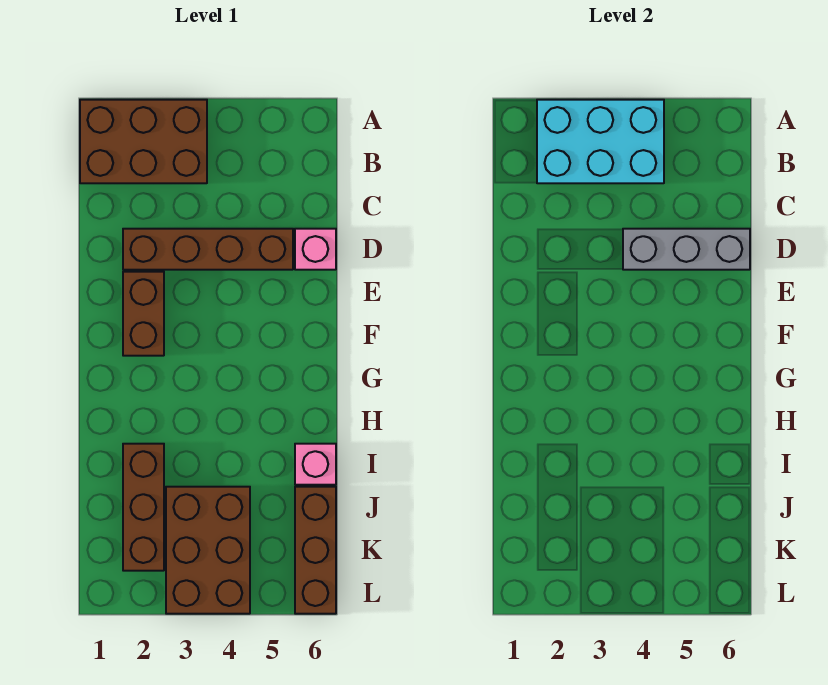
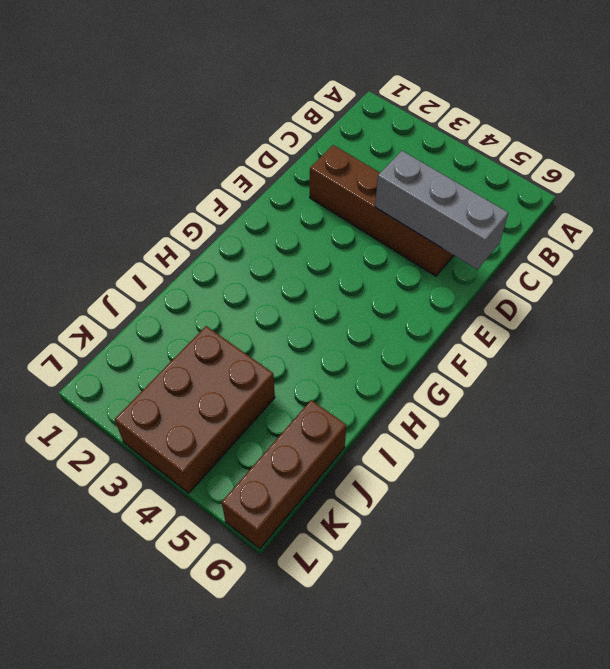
none -> brown brick A1:B3 level 1
none -> pink brick D6 level 1

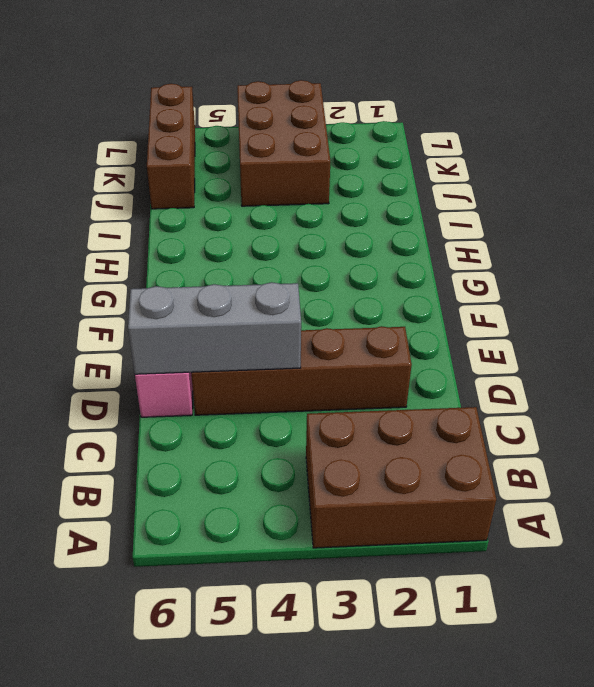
none -> brown brick E2:F2 level 1
none -> brown brick I2:K2 level 1

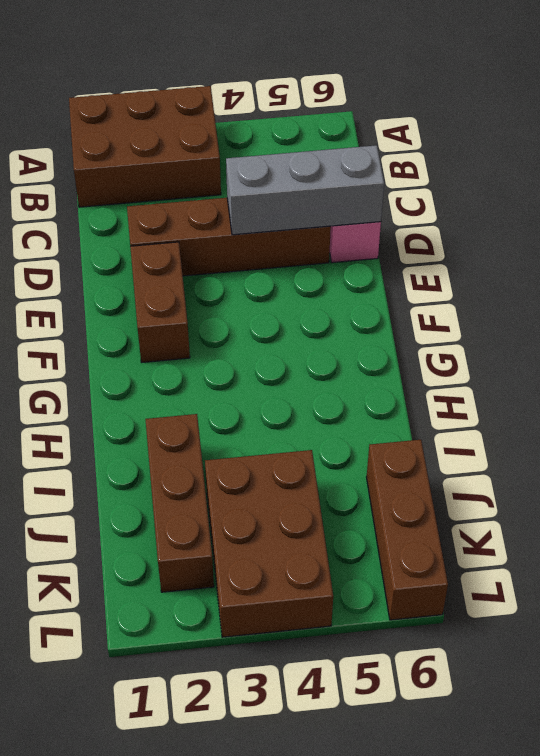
none -> pink brick I6 level 1
none -> cyan brick A2:B4 level 2

